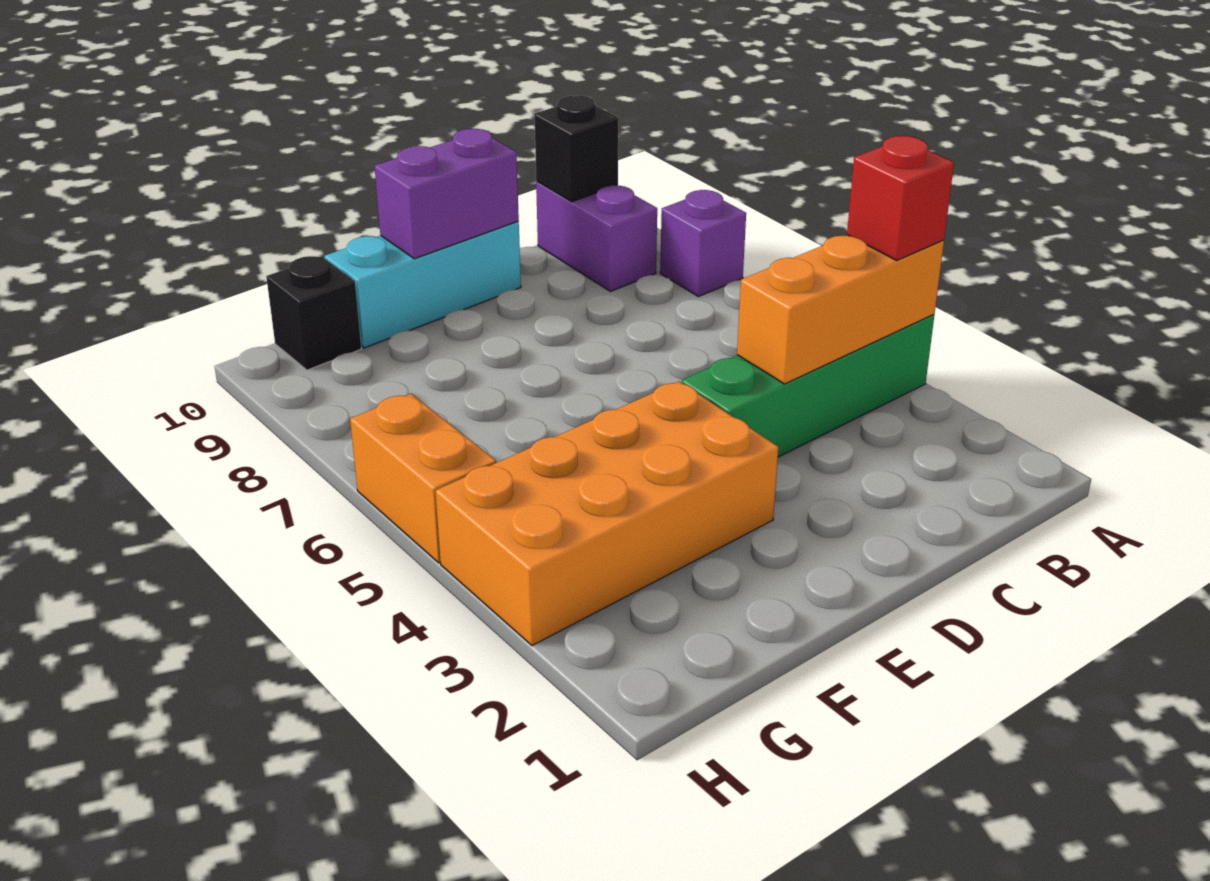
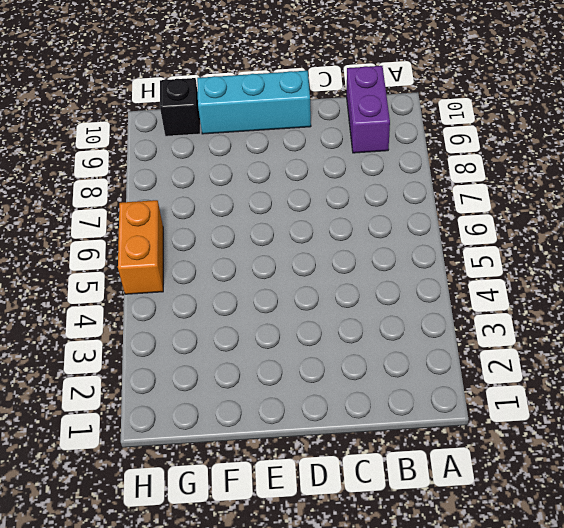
none -> green brick A4:D4 level 1
none -> purple brick A8 level 1

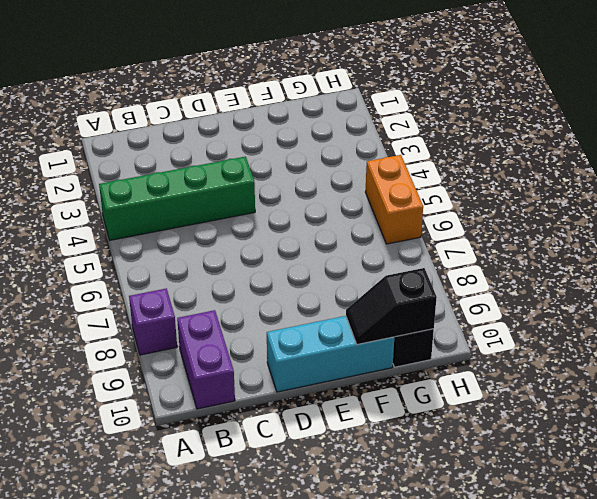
black slope F10:G10 level 2 top G -> none
none -> orange brick E3:H4 level 1
none -> orange brick A4:C4 level 2

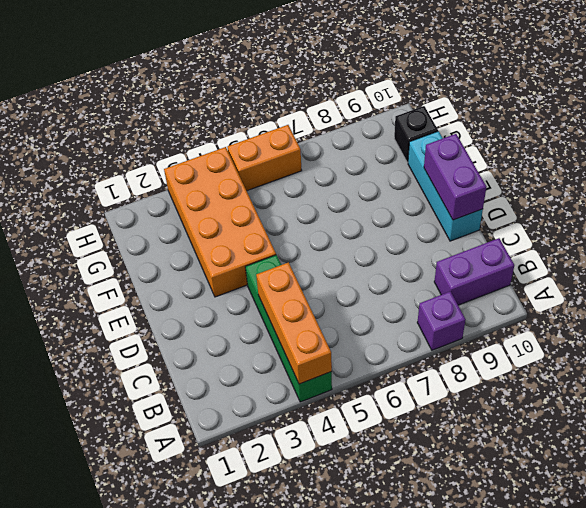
none -> black brick B10 level 2
none -> red brick A4 level 3

